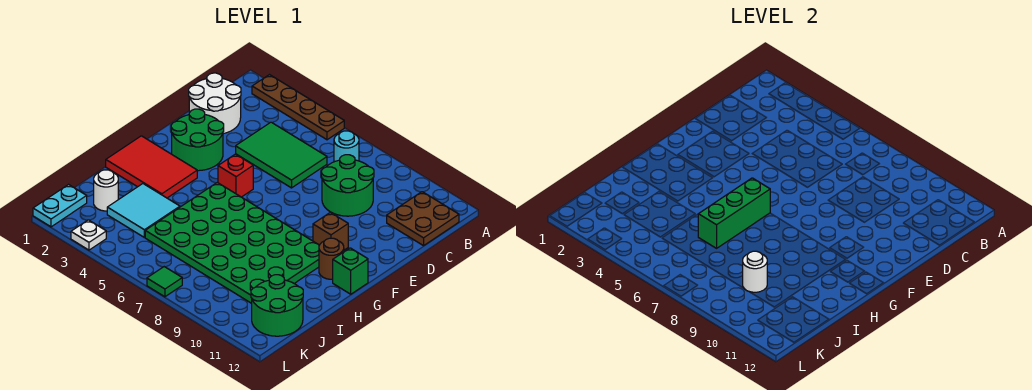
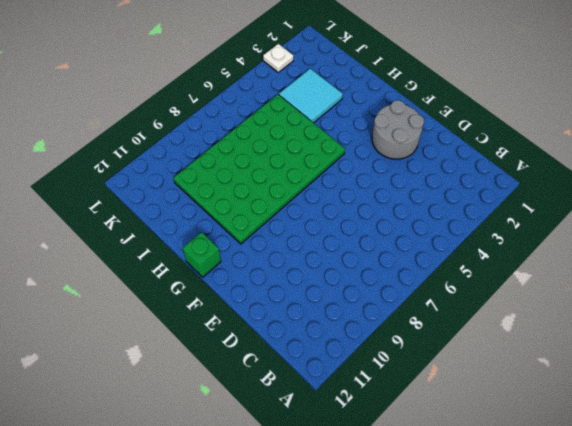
grey round brick E2:F3 level 1 -> green round brick E2:F3 level 1
none -> brown plate A2:A5 level 1
none -> cyan round brick B7 level 1
none -> brown plate B11:C12 level 1

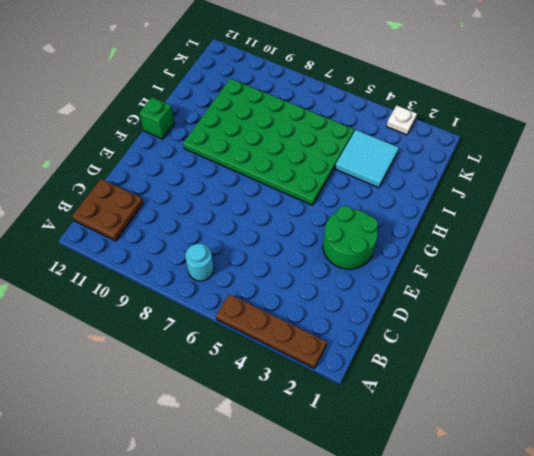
none -> white round brick C1:D2 level 1
none -> green tile C4:D6 level 1
none -> green round brick C8:D9 level 1

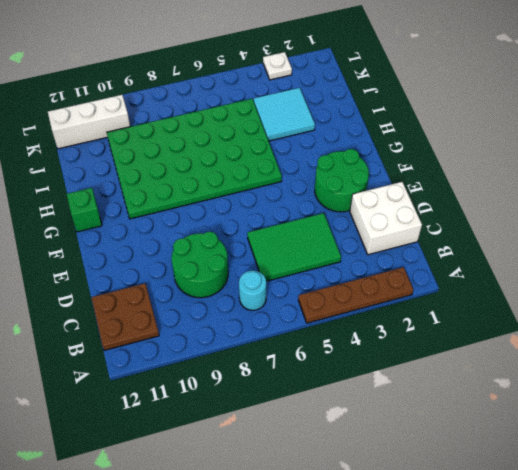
white brick C1:D2 level 1 -> white round brick C1:D2 level 1
white brick K10:K12 level 1 -> green round brick J11:K12 level 1
none -> red brick F5 level 1
none -> brown brick F10 level 1
none -> red tile G1:H3 level 1

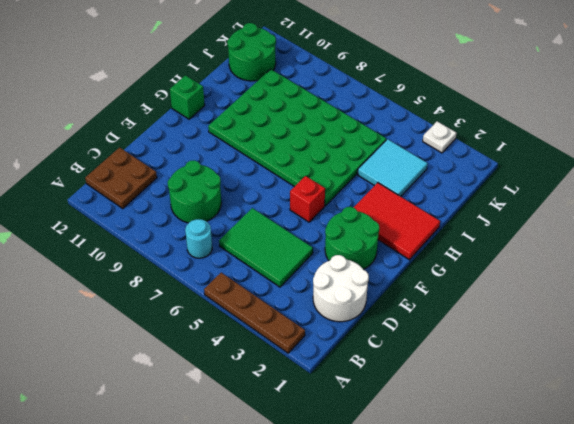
none -> brown brick F10 level 1
none -> brown round brick G11 level 1
none -> white round brick J2 level 1

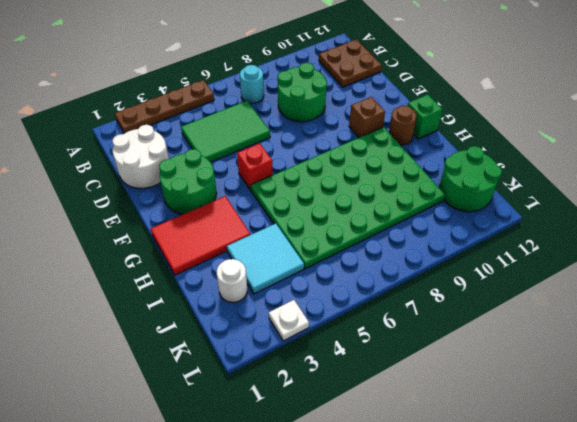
none -> cyan plate K1:L1 level 1
none -> green tile L7 level 1
none -> green brick G6:I6 level 2

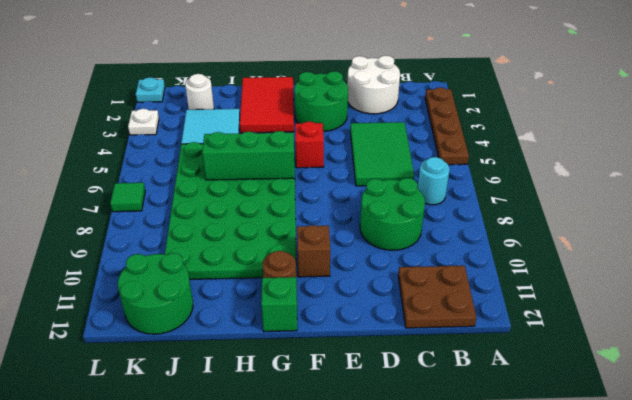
cyan plate L1 level 1 -> cyan plate K1:L1 level 1
none -> white round brick J9 level 2

